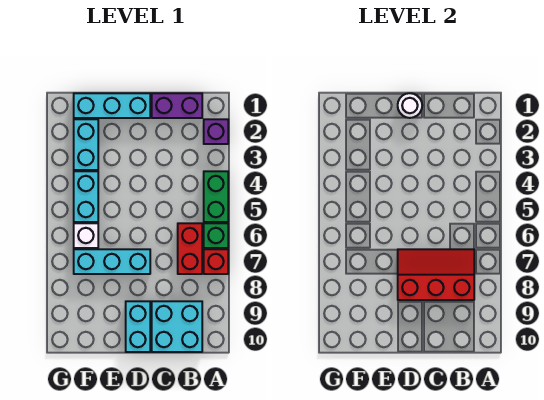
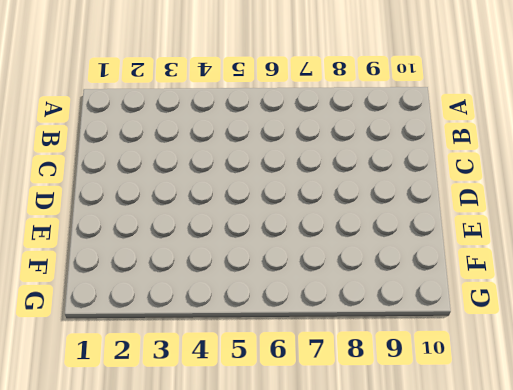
none -> purple brick A2 level 1
none -> green brick A4:A5 level 1
none -> green brick A6 level 1

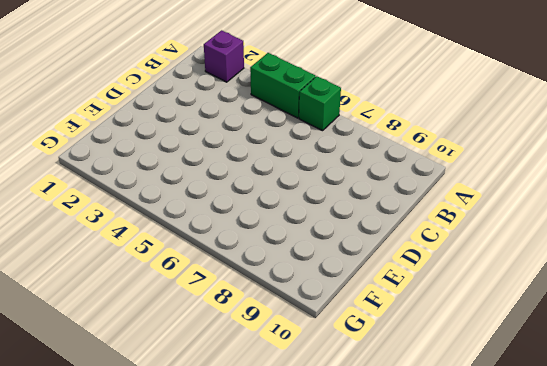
none -> red brick A7 level 1
none -> purple brick B1:C1 level 1
none -> red brick B6:B7 level 1

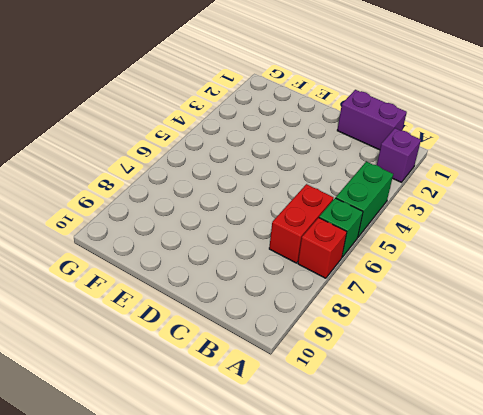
none -> cyan brick B9:C10 level 1
none -> cyan brick D1:F1 level 1
none -> cyan brick D7:F7 level 1

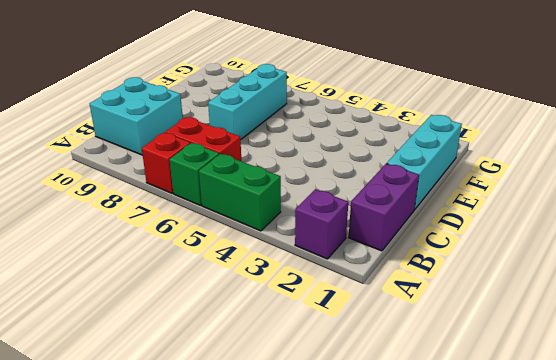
none -> cyan brick D9:D10 level 1
none -> cyan brick F2:F3 level 1
none -> cyan brick F4:F5 level 1

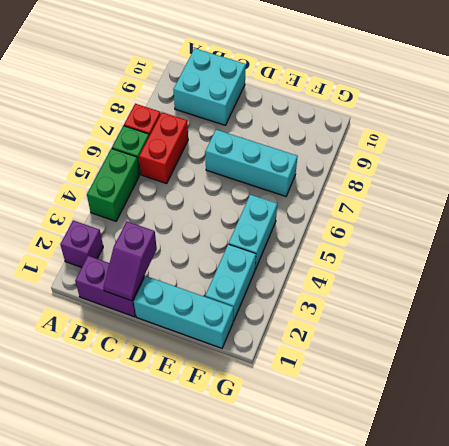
purple slope C1:C2 level 2 top 2 -> none
none -> cyan brick D9:D10 level 1
none -> white brick F6 level 1
none -> red slope B7:D8 level 2 top 8

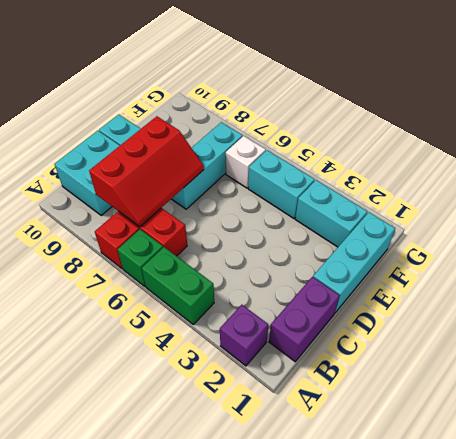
none -> white round brick D1 level 2

